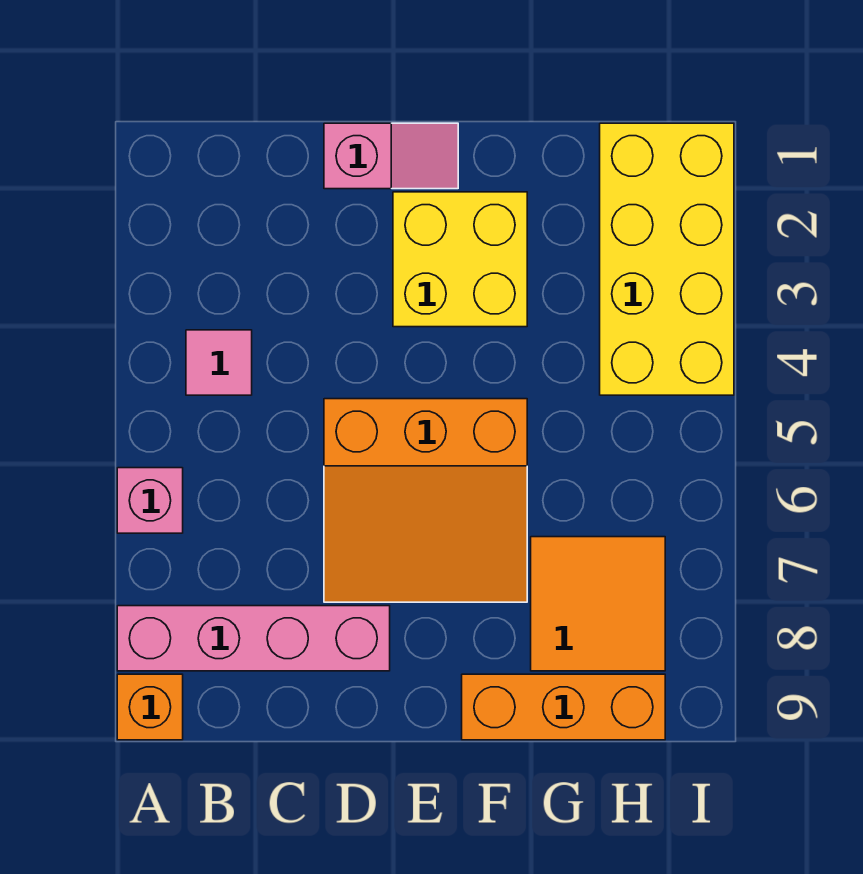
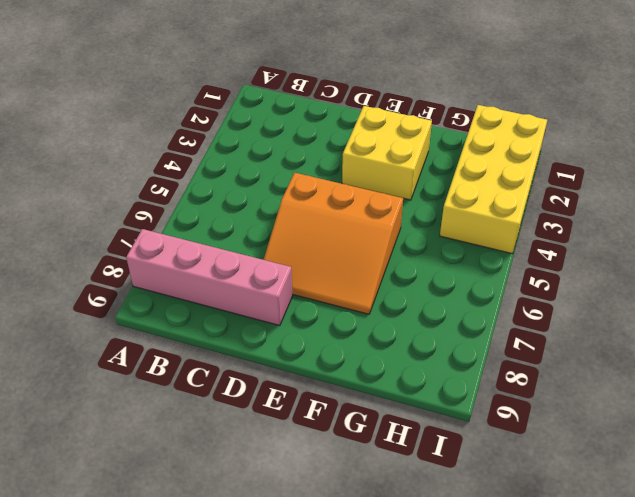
none -> pink brick A6 level 1
none -> orange brick A9 level 1

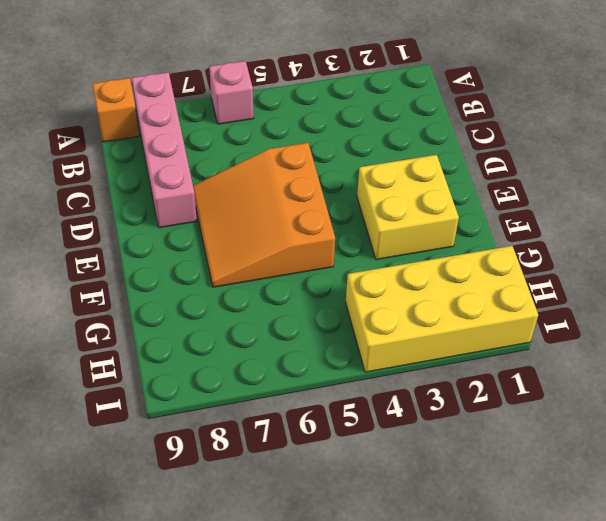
none -> pink tile B4 level 1
none -> pink slope D1:E1 level 1 top D

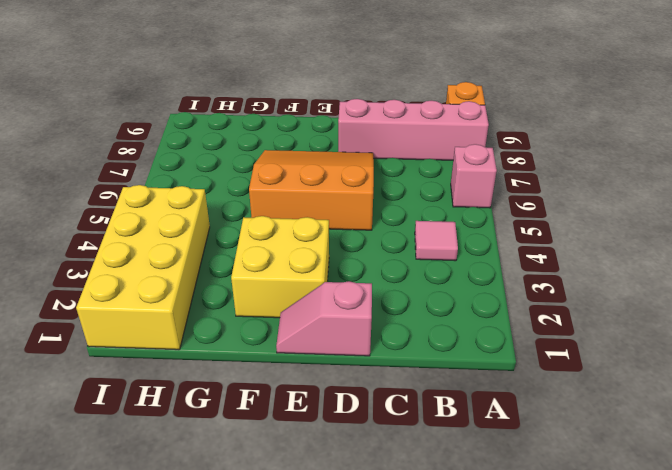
none -> orange brick F9:H9 level 1
none -> orange tile G7:H8 level 1

